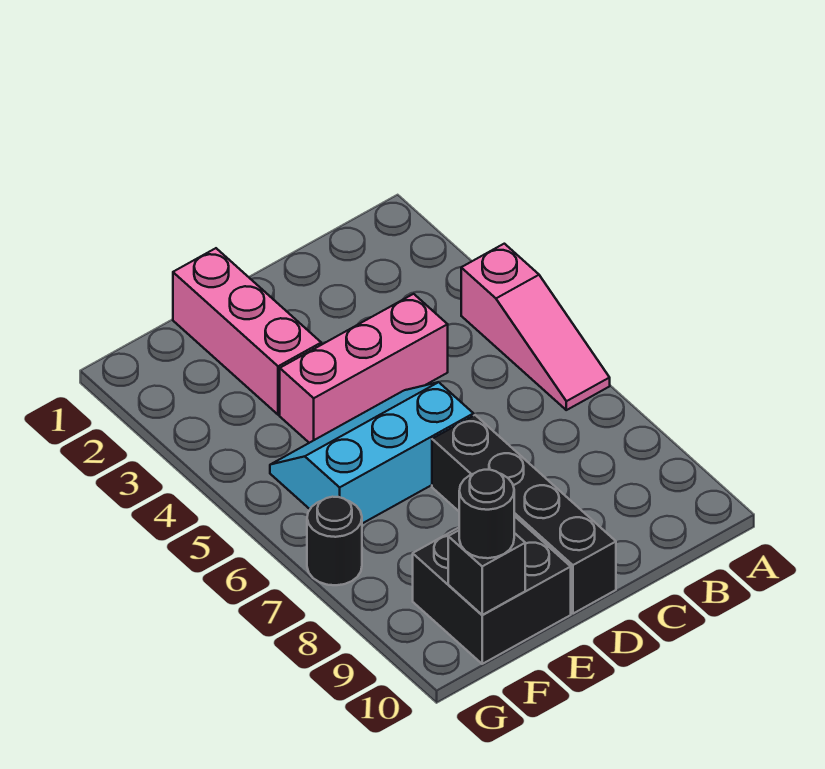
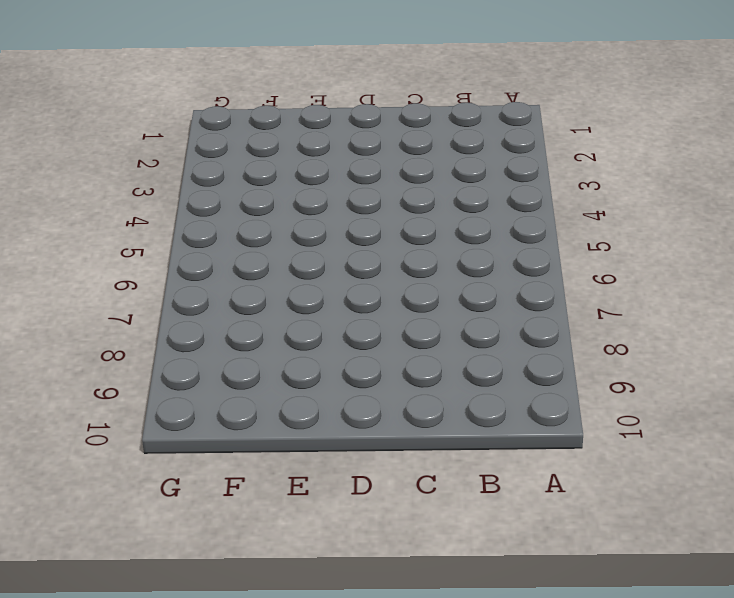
none -> pink slope A4:A6 level 1 top 4
none -> pink brick C4:E4 level 1

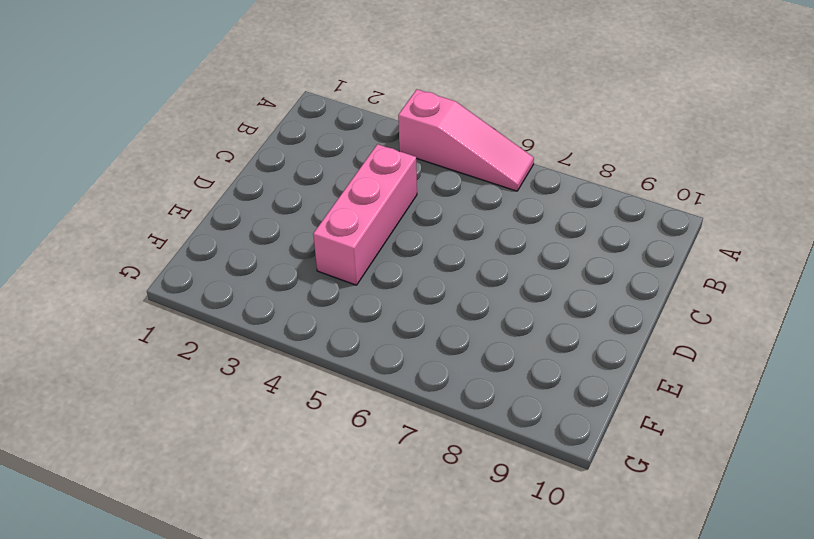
none -> cyan slope D5:F6 level 1 top 6
none -> black brick D7:D10 level 1

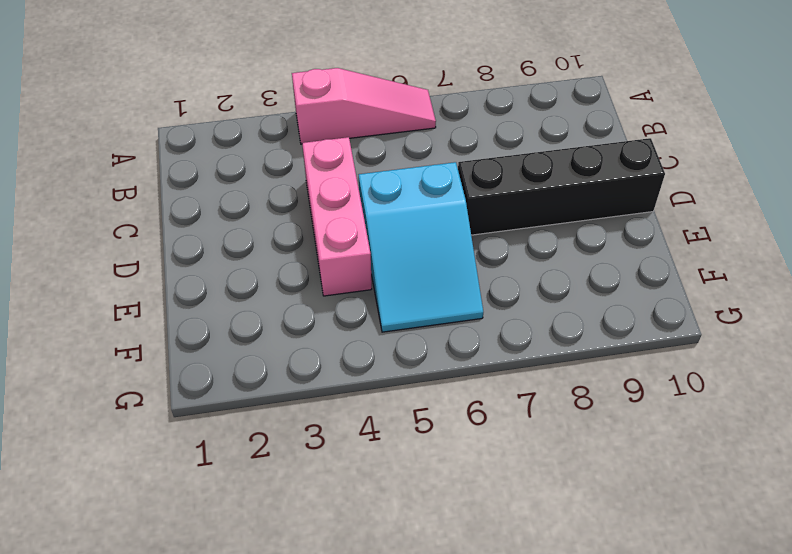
cyan slope D5:F6 level 1 top D -> cyan slope D5:F6 level 1 top 6
none -> pink brick E1:E3 level 1
none -> black brick E9:F10 level 1

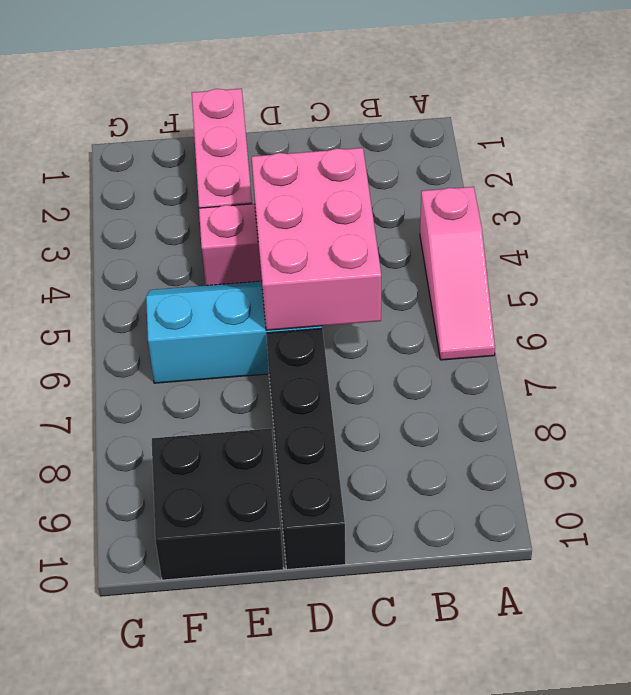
pink brick C4:D6 level 2 -> none
none -> black round brick G7 level 1
none -> black brick F10 level 2

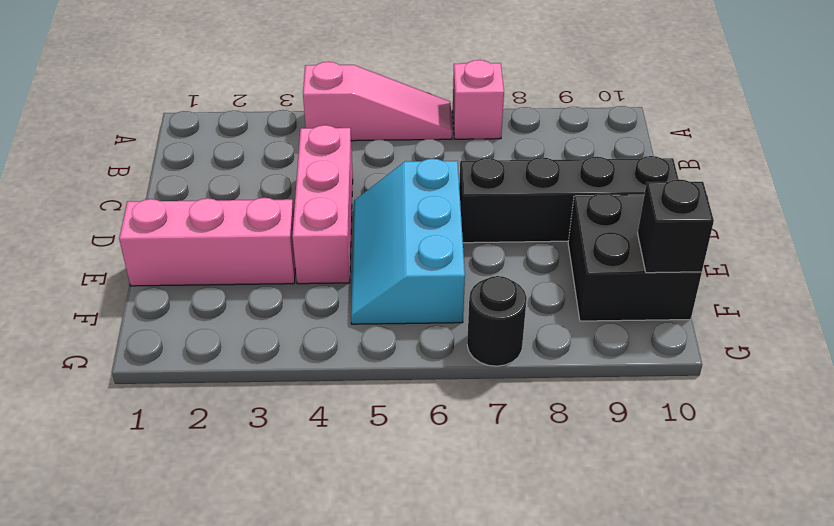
pink brick A7 level 1 -> none
none -> black round brick F10 level 3

